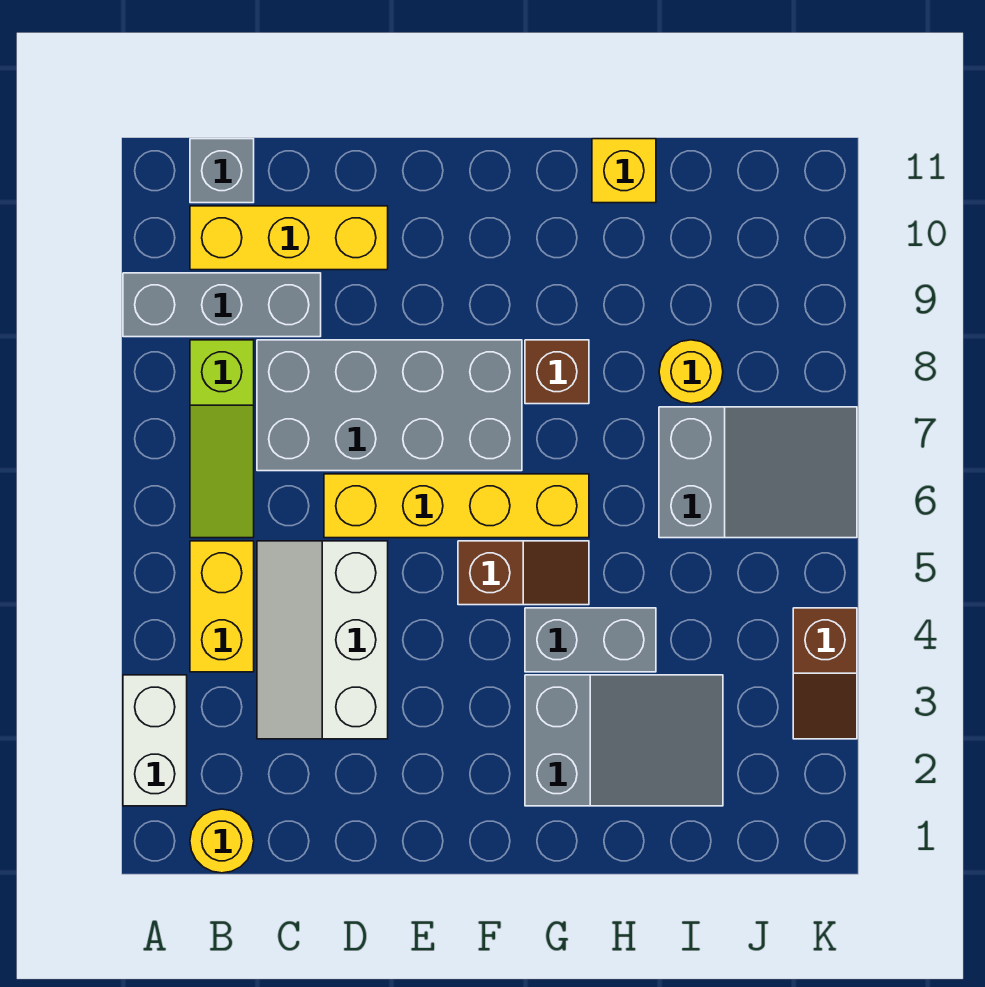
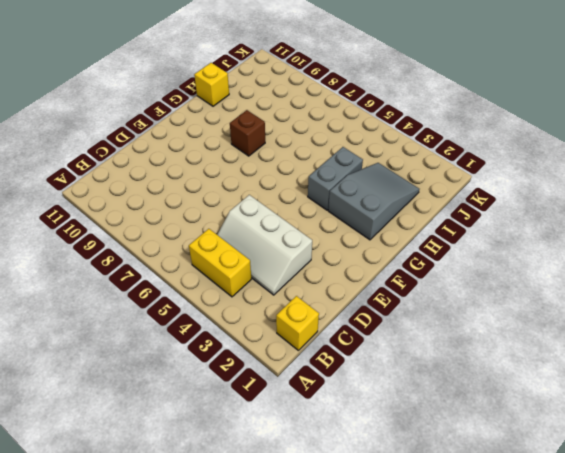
yellow brick B1 level 1 -> yellow round brick B1 level 1
none -> white brick A2:A3 level 1
none -> grey brick A9:C9 level 1
none -> lime slope B6:B8 level 1 top 8

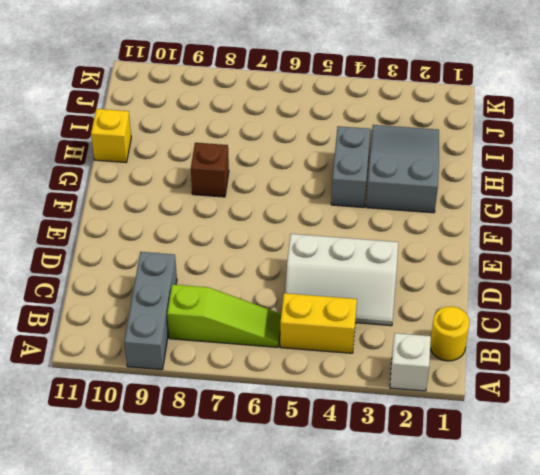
white brick A2 level 1 -> white brick A2:A3 level 1
none -> yellow brick B10:D10 level 1
none -> grey brick B11 level 1
none -> grey brick C7:F8 level 1

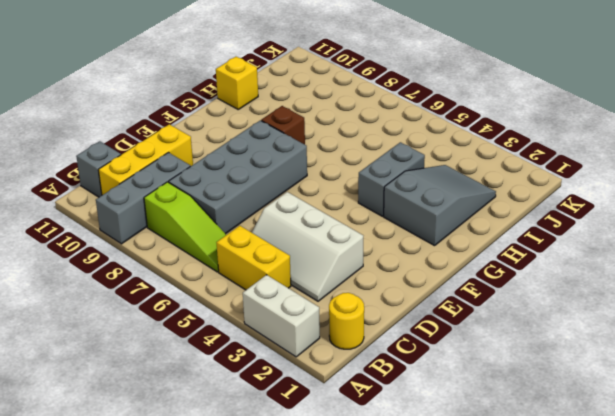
none -> yellow brick D6:G6 level 1
none -> brown slope F5:G5 level 1 top F
none -> grey slope I6:K7 level 1 top I

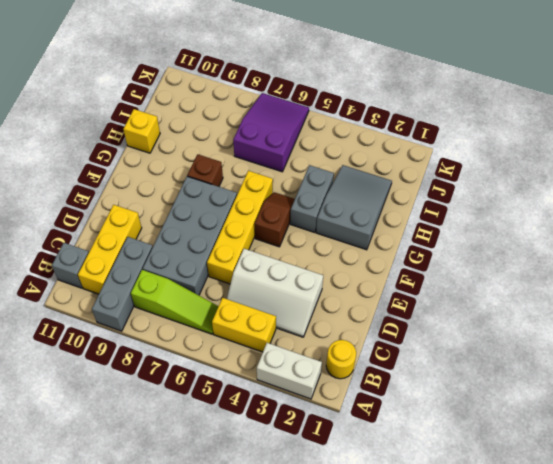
purple slope I6:K7 level 1 top I -> grey slope I6:K7 level 1 top I
none -> yellow round brick I8 level 1
none -> brown slope K3:K4 level 1 top 4

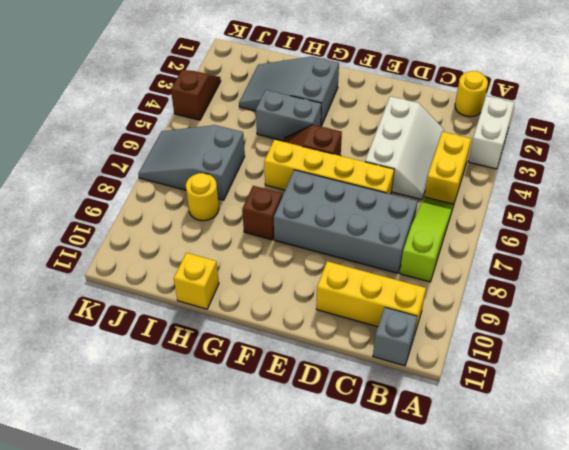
none -> grey brick A9:C9 level 1

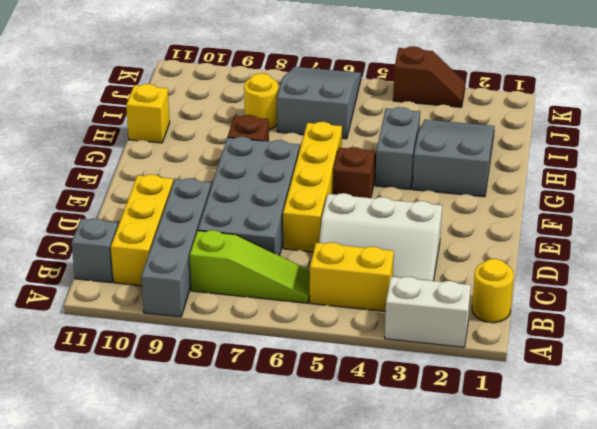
grey brick A9:D9 level 1 -> grey brick A9:C9 level 1

